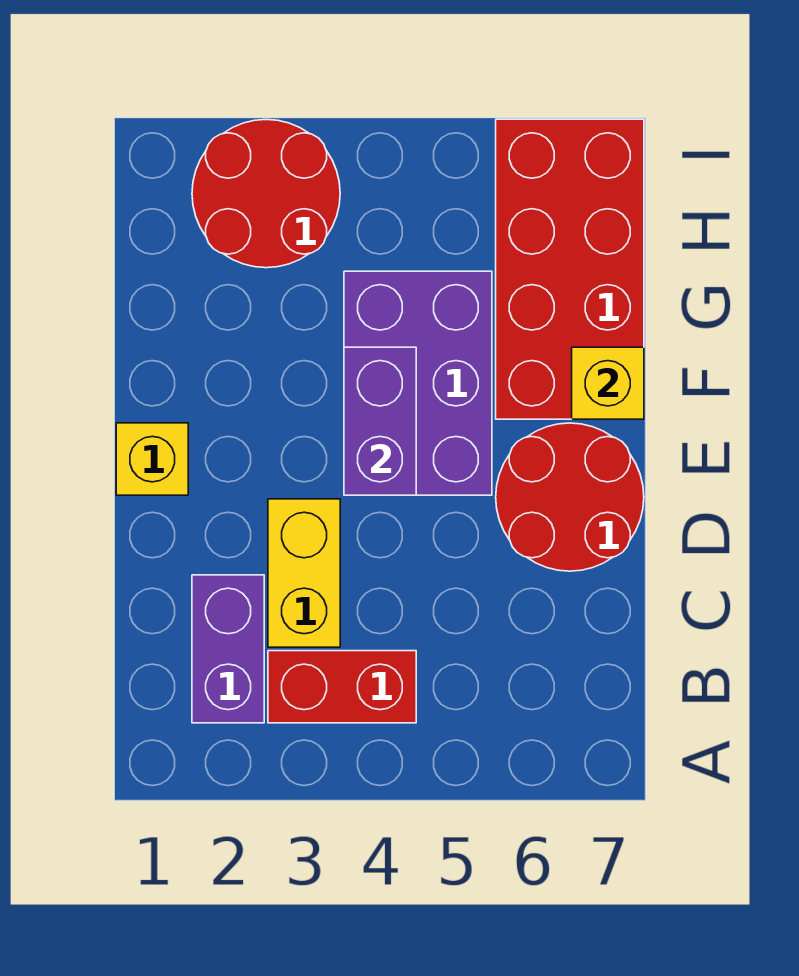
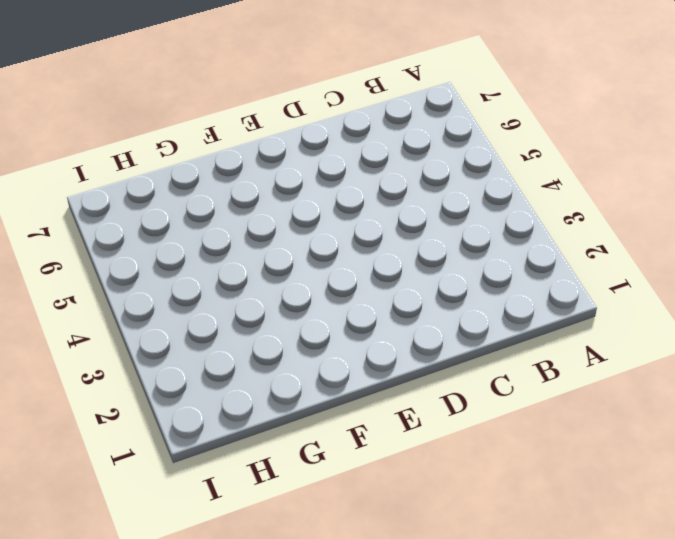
none -> purple brick B2:C2 level 1
none -> red brick B3:B4 level 1

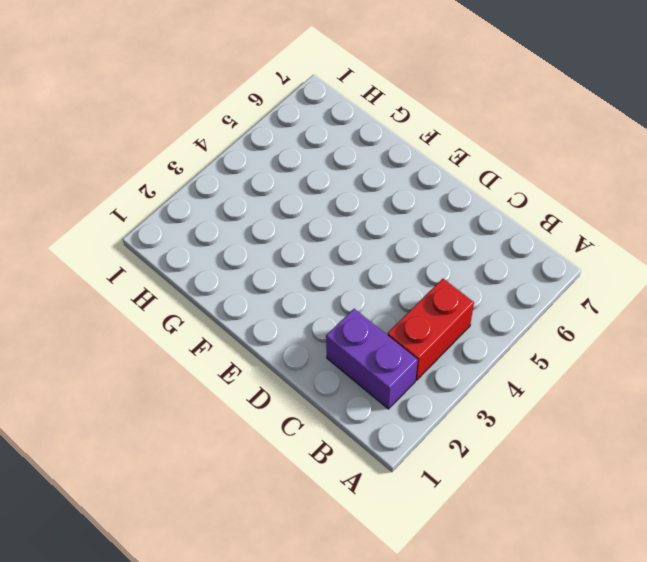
none -> yellow brick C3:D3 level 1
none -> red round brick D6:E7 level 1

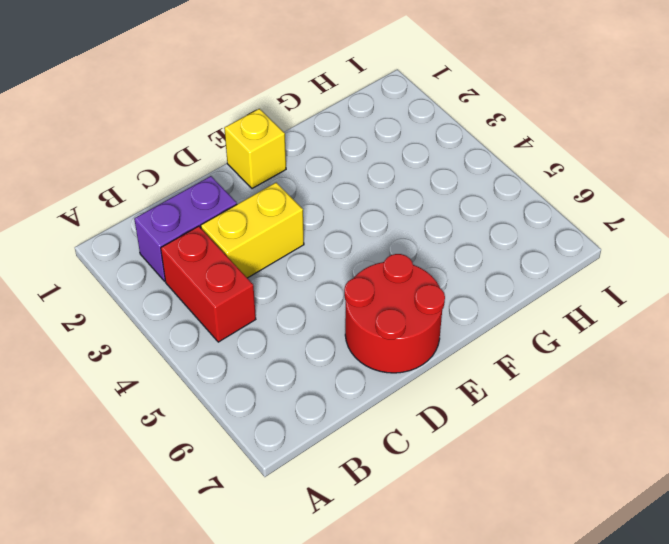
none -> purple brick E4:G5 level 1
none -> red brick F6:I7 level 1

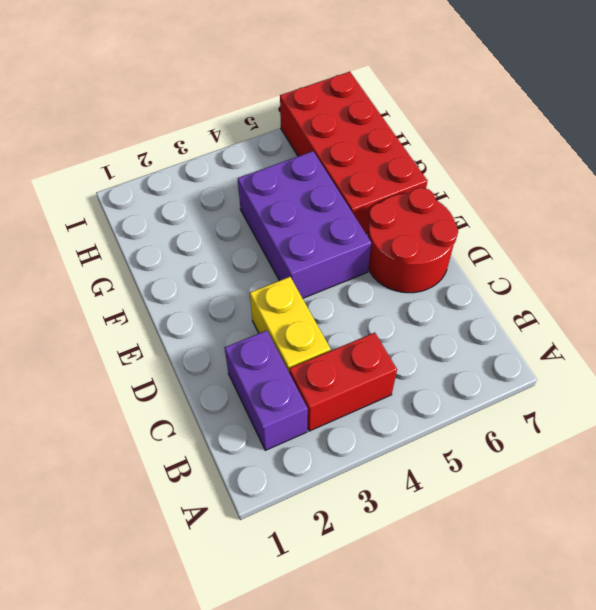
none -> yellow brick E1 level 1
none -> red round brick H2:I3 level 1

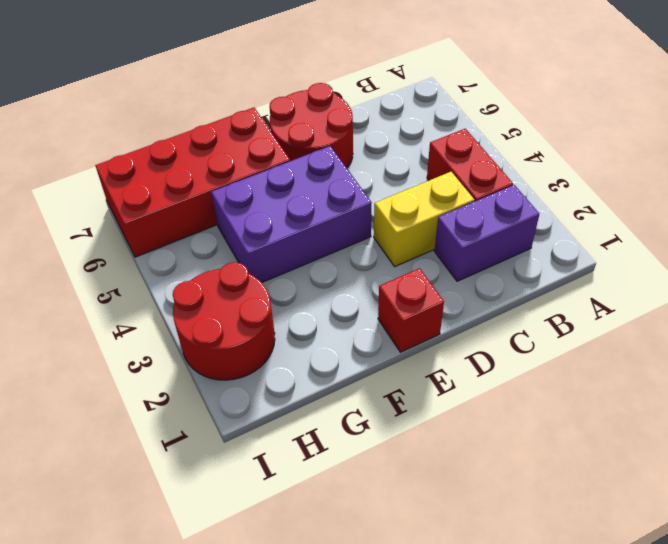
red brick E1 level 1 -> yellow brick E1 level 1
none -> purple brick E4:F4 level 2
none -> yellow brick F7 level 2

